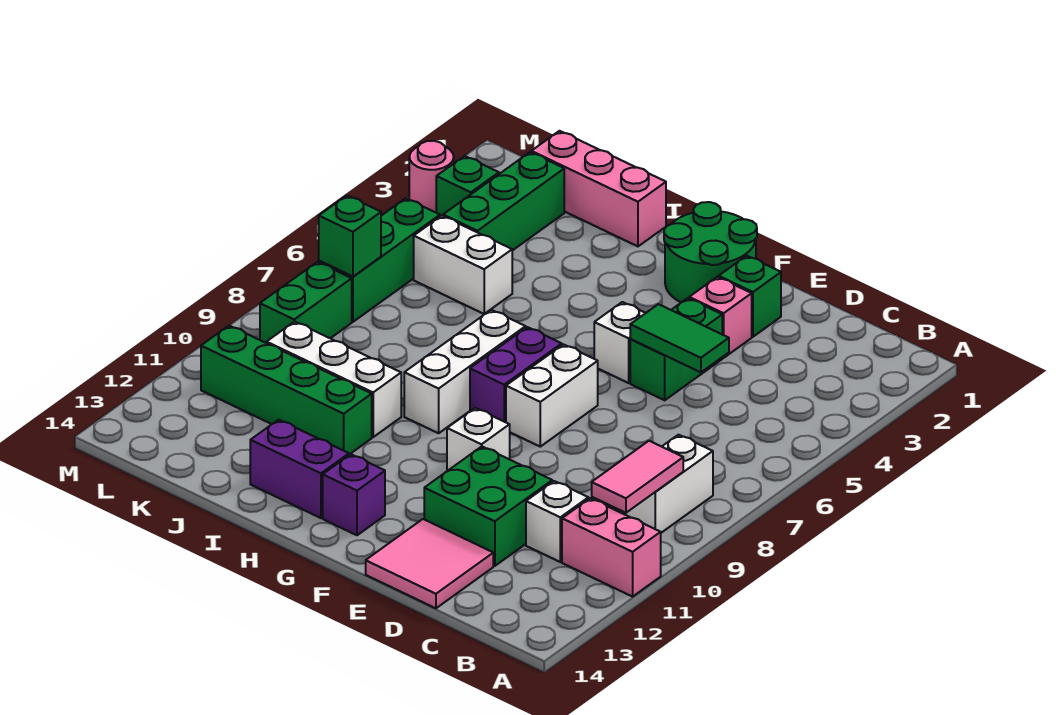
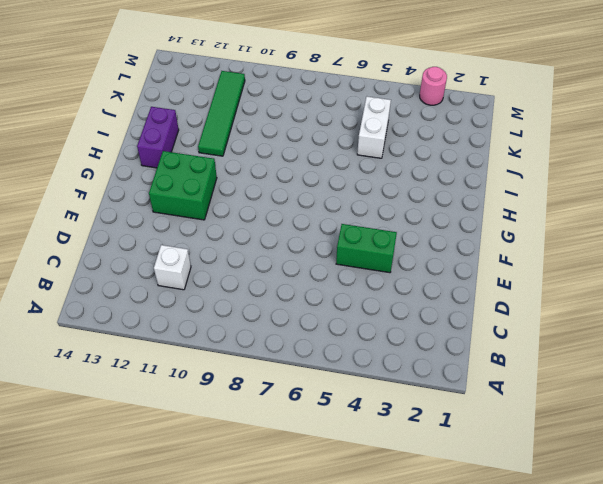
green brick F11:G12 level 1 -> green brick D11:E12 level 1
green tile I11:L11 level 1 -> green brick I11:L11 level 1
none -> pink brick A11:B11 level 1
none -> white brick B8:B9 level 1
none -> pink tile D13:E14 level 1

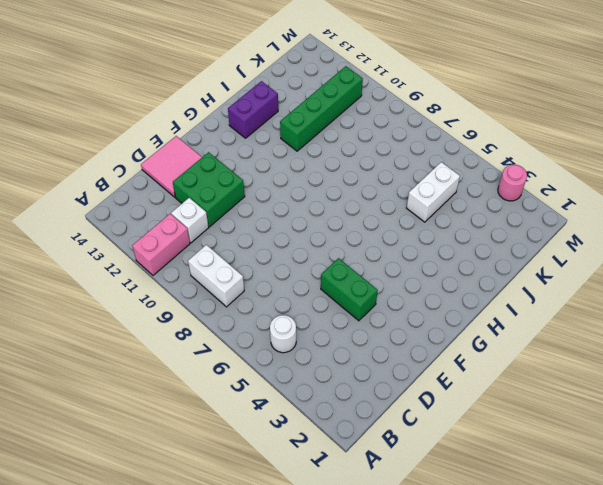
white round brick B5 level 1 -> none
none -> green brick E2 level 1
none -> pink brick E3 level 1
none -> green round brick F1:G2 level 1

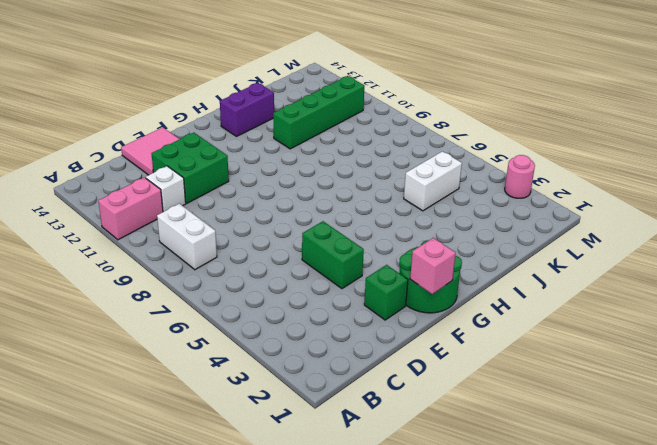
pink brick F1 level 2 -> pink brick E3 level 1
none -> white brick F5 level 1
none -> white brick F7:F8 level 1
none -> white brick F10 level 1

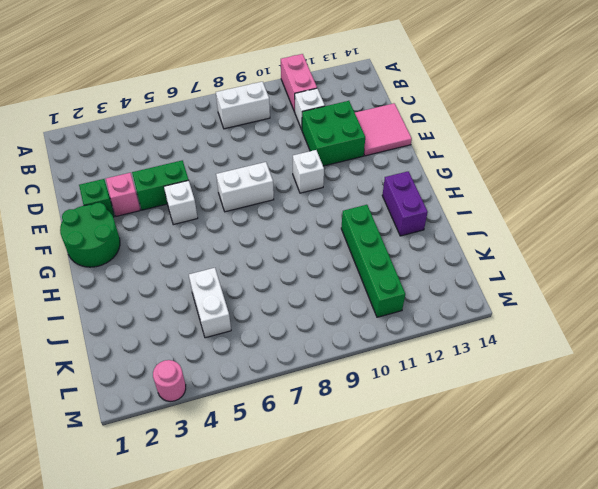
none -> purple brick G7:G8 level 1
none -> purple brick G13 level 1
none -> white brick H7:H9 level 1

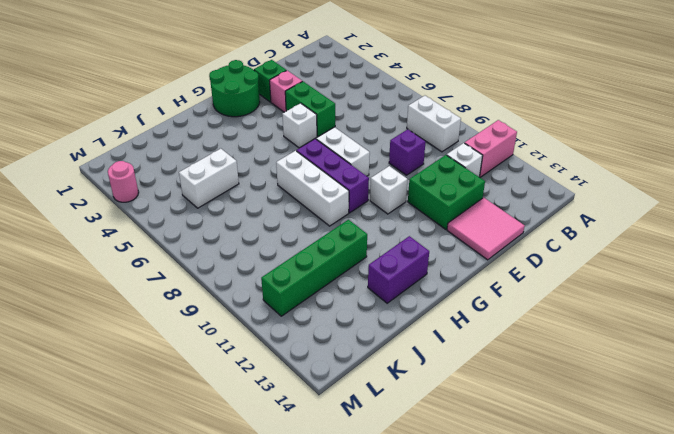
purple brick D9 level 1 -> purple brick G13 level 1
purple brick G7:G9 level 1 -> purple brick G7:G8 level 1
none -> pink brick I1:K1 level 1
none -> white brick I10:K10 level 1
none -> green brick K2:K4 level 1

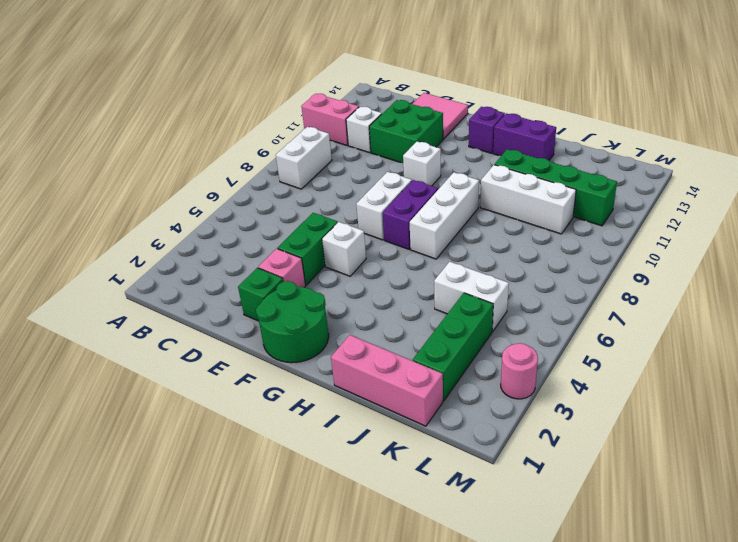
none -> green brick L3 level 1
none -> green brick L5:L7 level 1
none -> green brick L8:L9 level 1

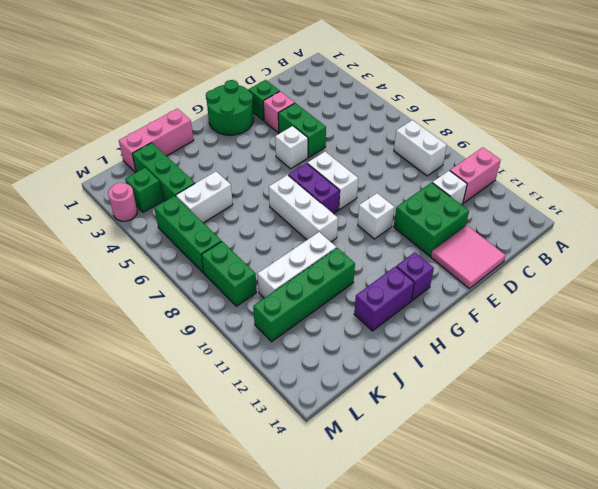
none -> pink tile B9:B10 level 2
none -> green tile D5:E5 level 2
none -> green brick L7 level 2

